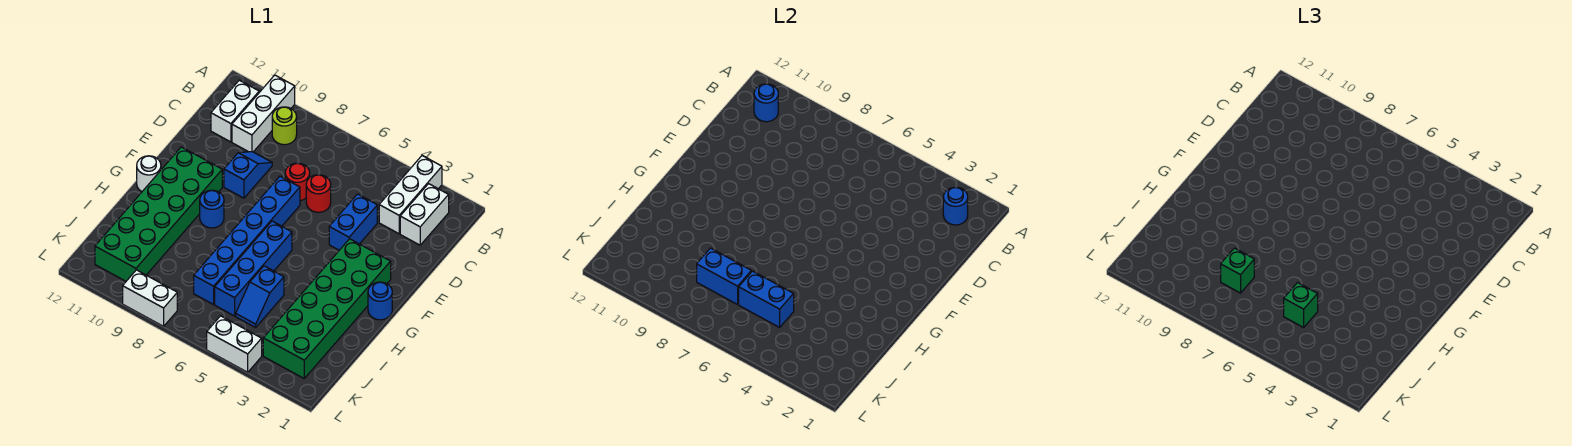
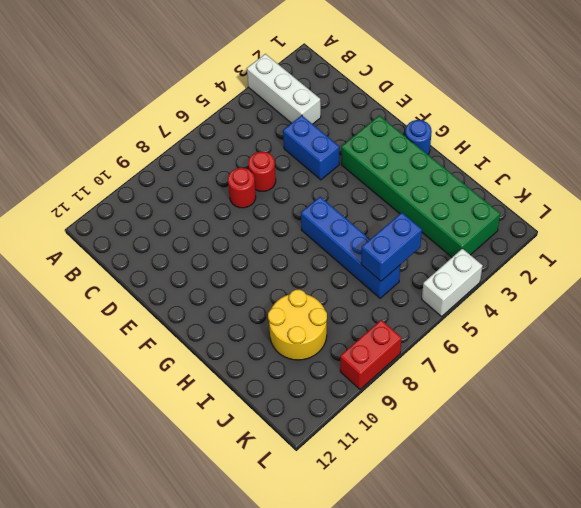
yellow round brick I9:J10 level 1 -> green brick F10:K11 level 1
red brick L8:L9 level 1 -> white brick L8:L9 level 1
none -> white brick A10:C10 level 1
none -> white brick B2:C2 level 1
none -> lime round brick B9 level 1

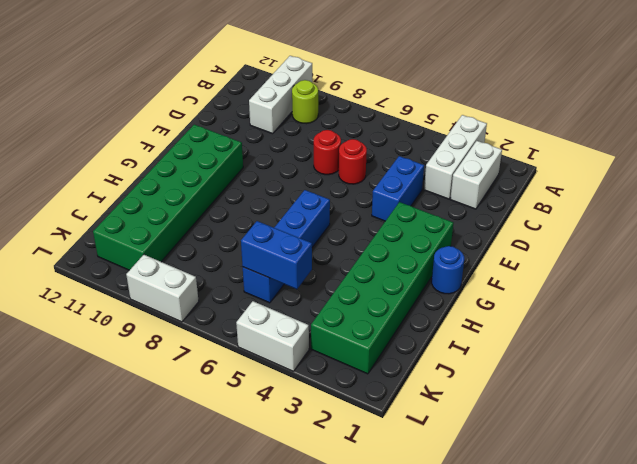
none -> white brick B11:C11 level 1
none -> blue slope D9:E9 level 1 top E
none -> blue brick E7:J7 level 1

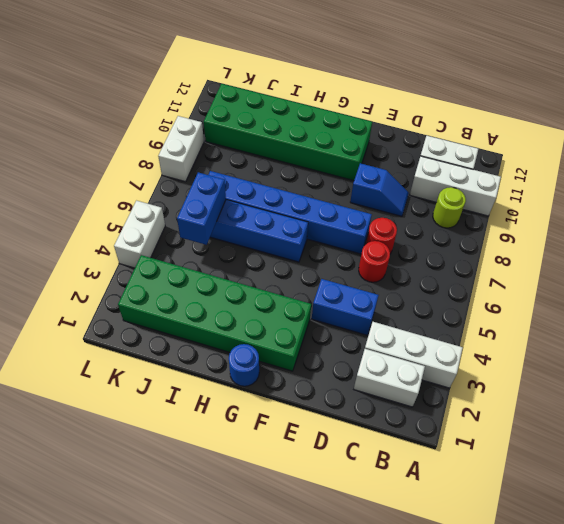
none -> blue round brick G9 level 1
none -> white round brick G12 level 1
none -> blue slope I5:J5 level 1 top I

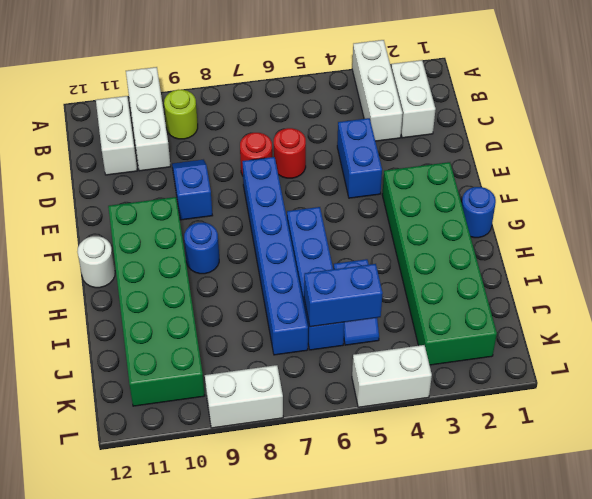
none -> blue round brick B2 level 2
none -> blue round brick B11 level 2
none -> blue brick J7:J8 level 2

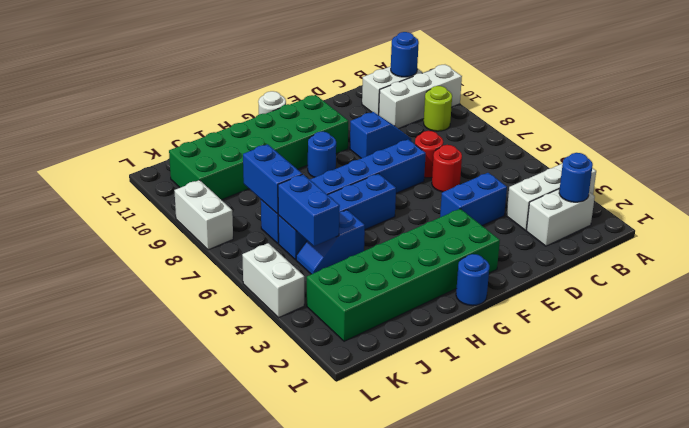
none -> green brick J5 level 3
none -> green brick J8 level 3

